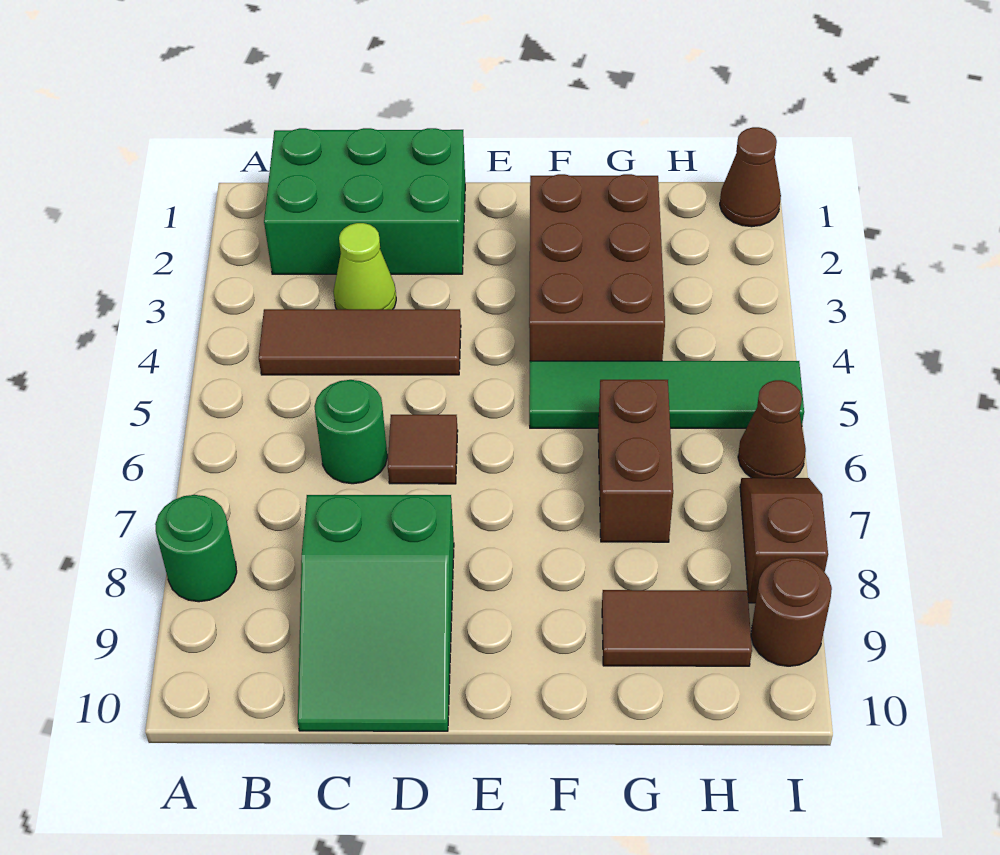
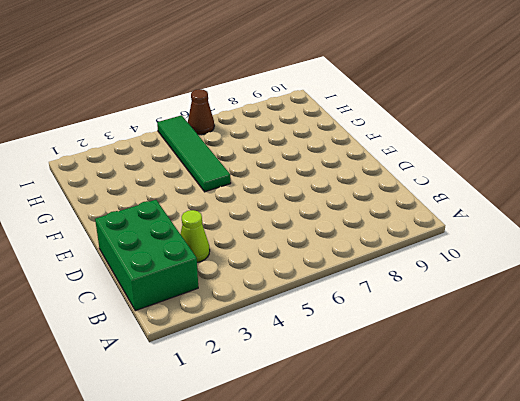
none -> green round brick A8 level 1
none -> brown tile B4:D4 level 1
none -> green round brick C6 level 1

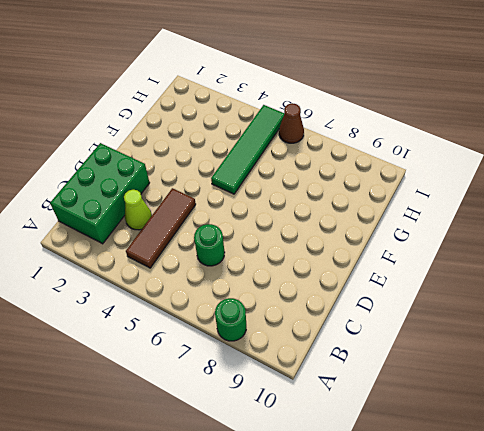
none -> green slope C8:D10 level 1 top 8
none -> brown tile D6 level 1
none -> brown brick F2:G4 level 1

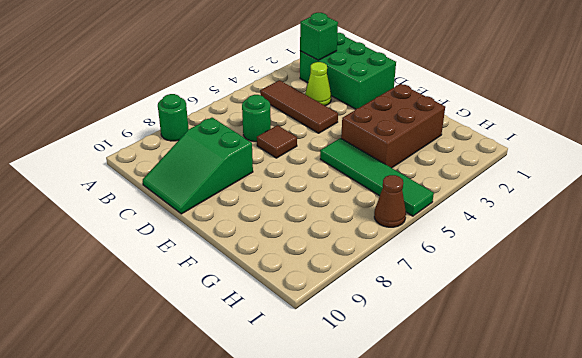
green brick B2 level 2 -> none
none -> brown brick G6:G7 level 1
none -> brown tile G9:H9 level 1
none -> brown cone I1 level 1

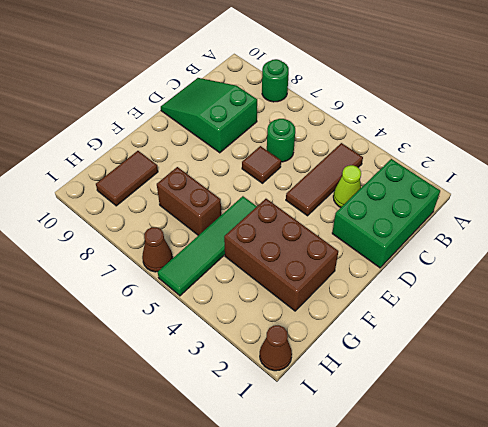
none -> brown slope I7:I8 level 1 top 8
none -> brown round brick I9 level 1

